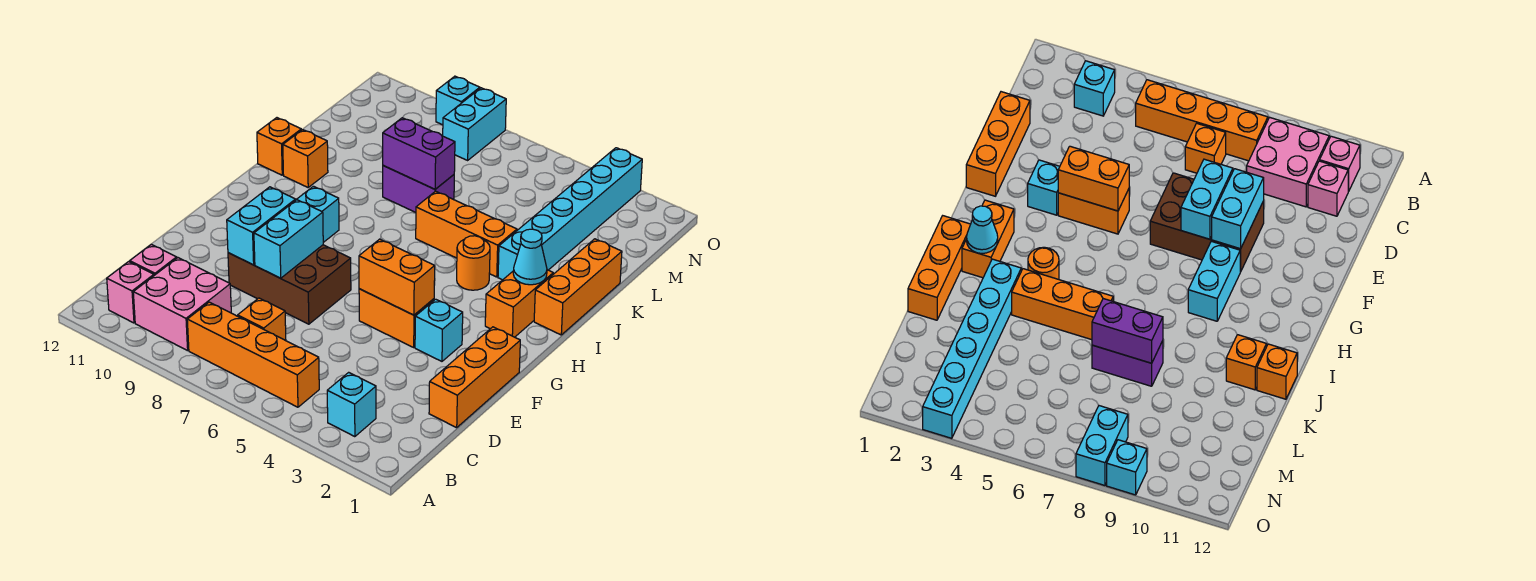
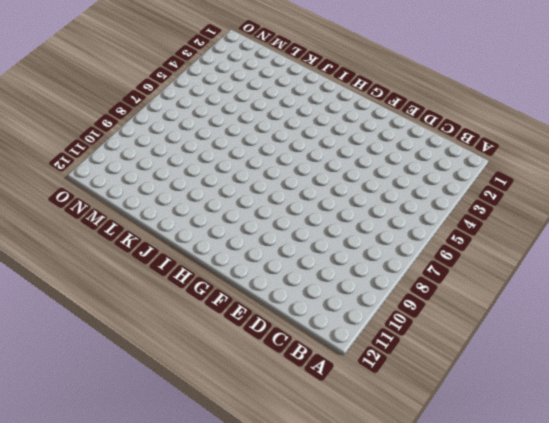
none -> cyan brick B3 level 1
none -> orange brick B5:B8 level 1
none -> pink brick B9:C10 level 1

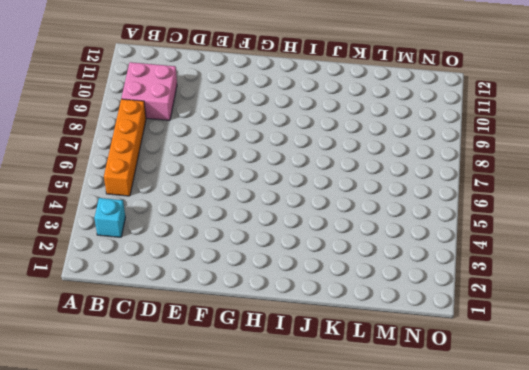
none -> pink brick B11 level 1
none -> orange brick C7 level 1
none -> pink brick C11 level 1

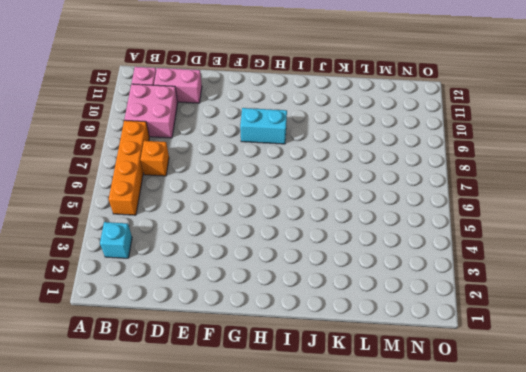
pink brick C11:D11 level 1 -> pink brick C11 level 1
none -> orange brick D1:F1 level 1
none -> brown brick E7:F9 level 1
none -> cyan brick F3 level 1

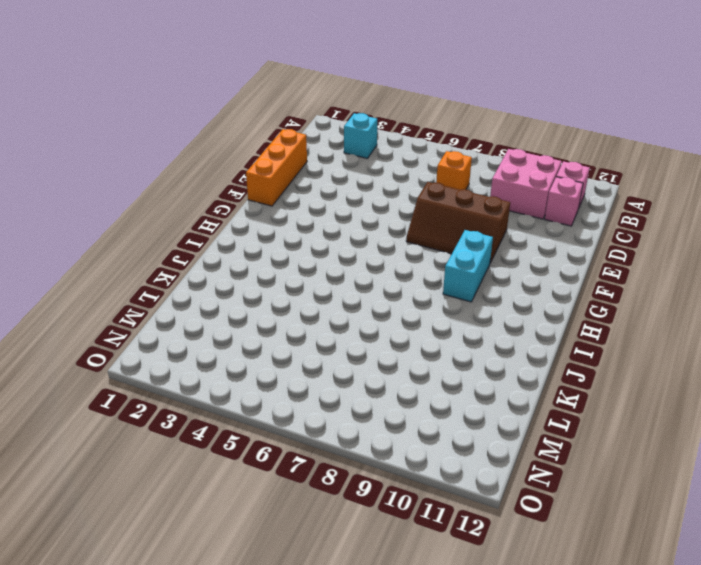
brown slope E7:F9 level 1 top E -> brown brick E7:F9 level 1
none -> orange brick B5:B8 level 1
none -> cyan brick F3 level 1
none -> orange brick F4:F5 level 1

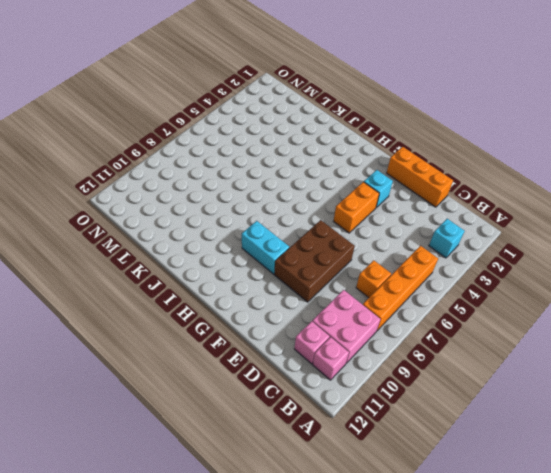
none -> orange brick H2:I2 level 1
none -> orange brick I1:K1 level 1
none -> orange round brick I4 level 1

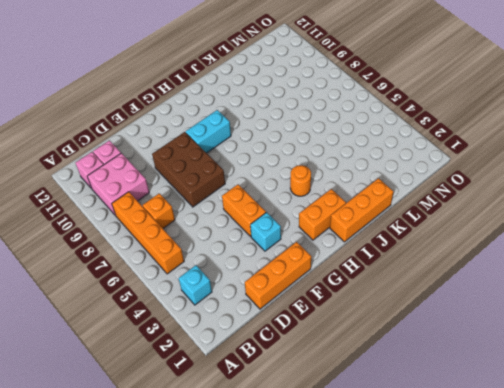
none -> cyan brick J3:O3 level 1
none -> orange brick J4:J6 level 1
none -> orange brick J11 level 1

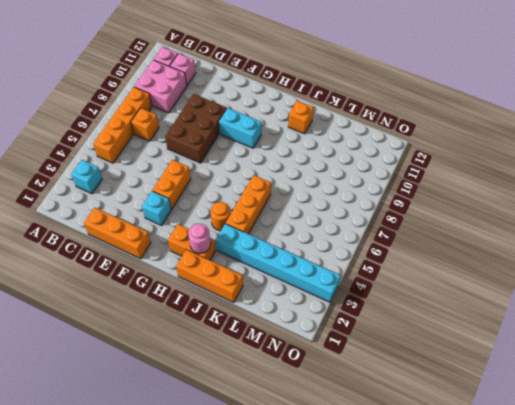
pink round brick I2 level 2 -> cyan cone I2 level 2
none -> orange brick J12 level 1
none -> purple brick K7:K8 level 1
none -> cyan brick N8:O8 level 1

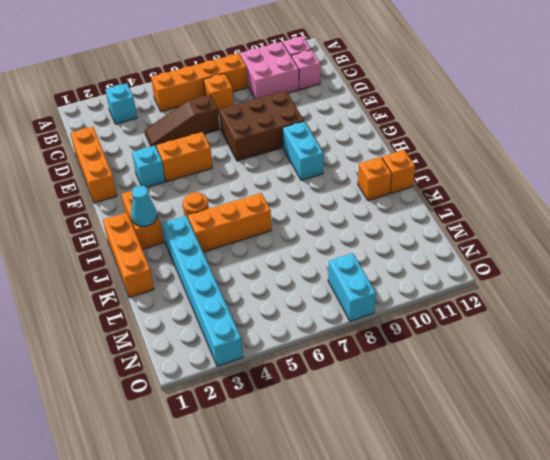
brown slope D4:D6 level 1 top 6 -> none
none -> purple brick K7:K8 level 1
none -> cyan brick O9 level 1
none -> cyan brick E8:F8 level 2

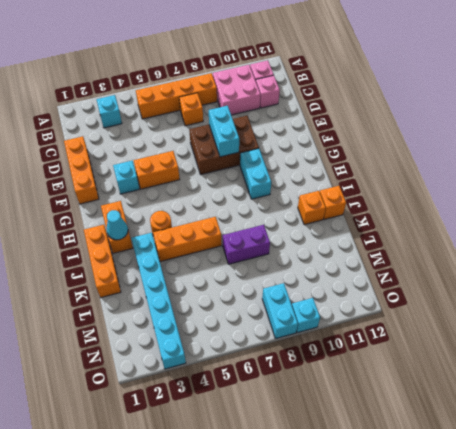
none -> cyan brick E9:F9 level 2
none -> orange brick F4:F5 level 2
none -> purple brick K7:K8 level 2

